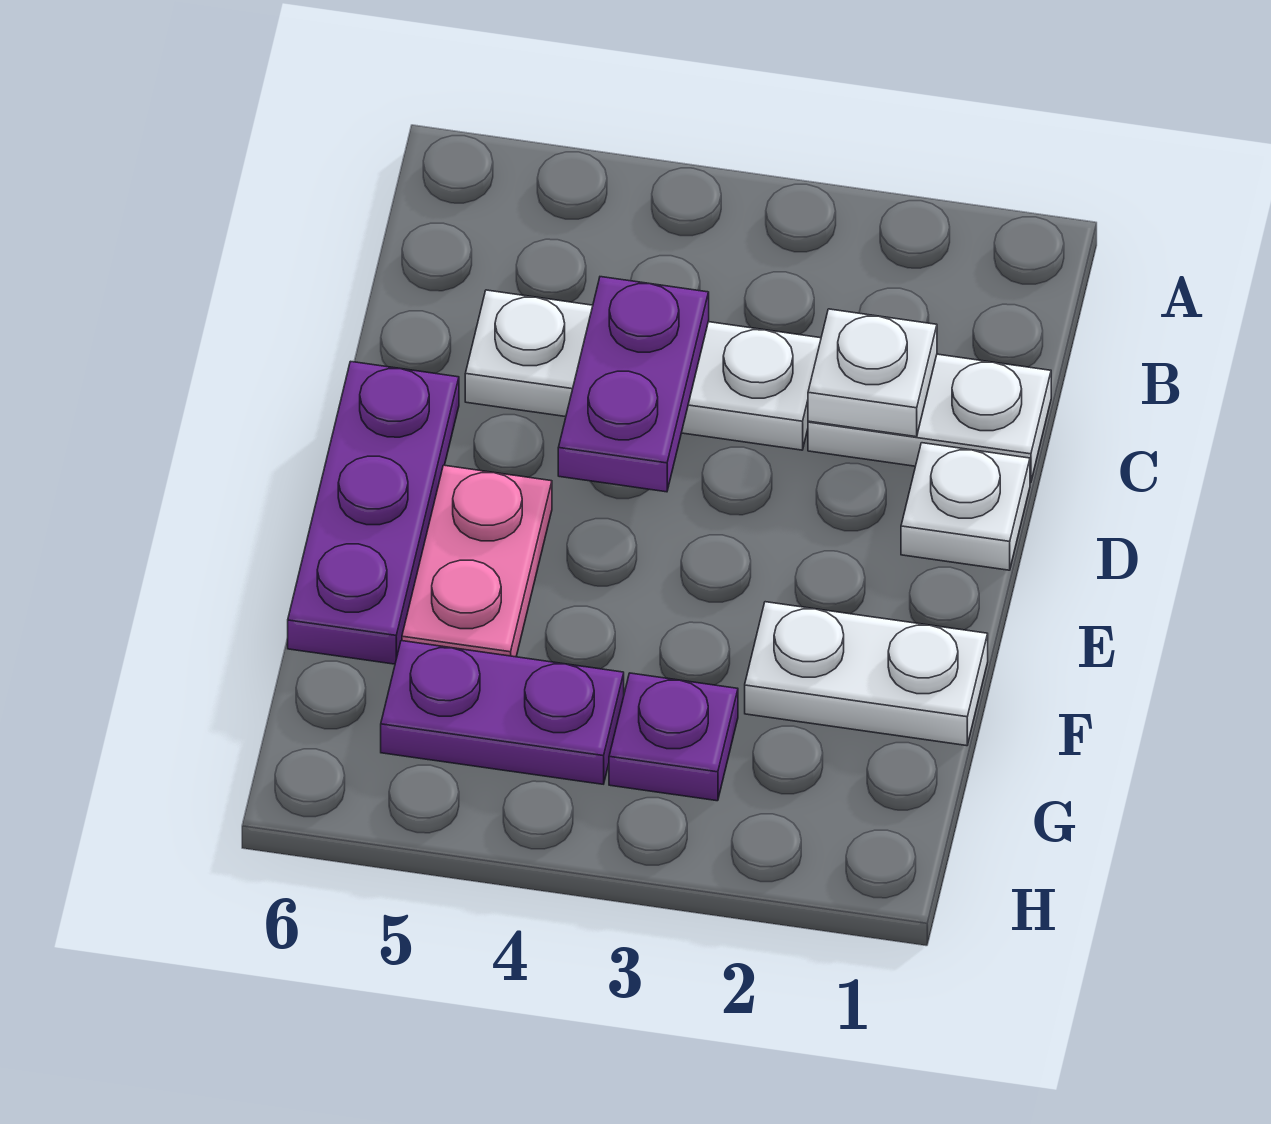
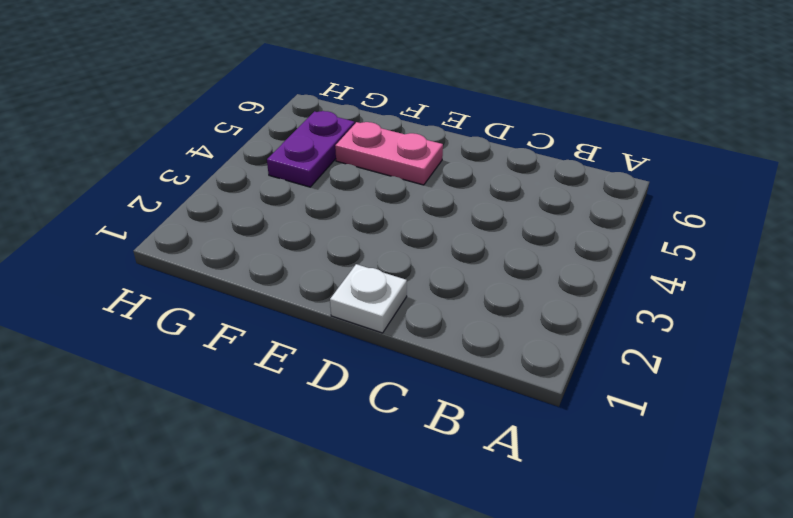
none -> white plate C1:C2 level 1
none -> white plate C3:C5 level 1

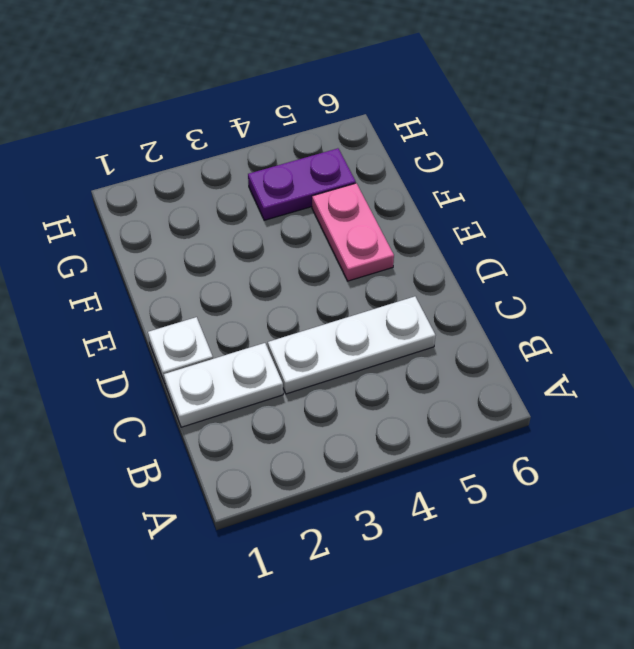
none -> purple plate D6:F6 level 1
none -> white plate F1:F2 level 1

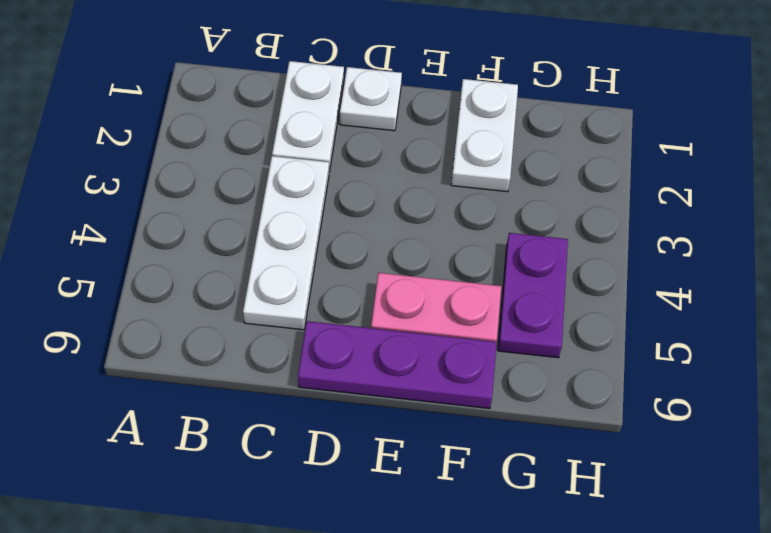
none -> purple plate G3 level 1
none -> white plate C2 level 2

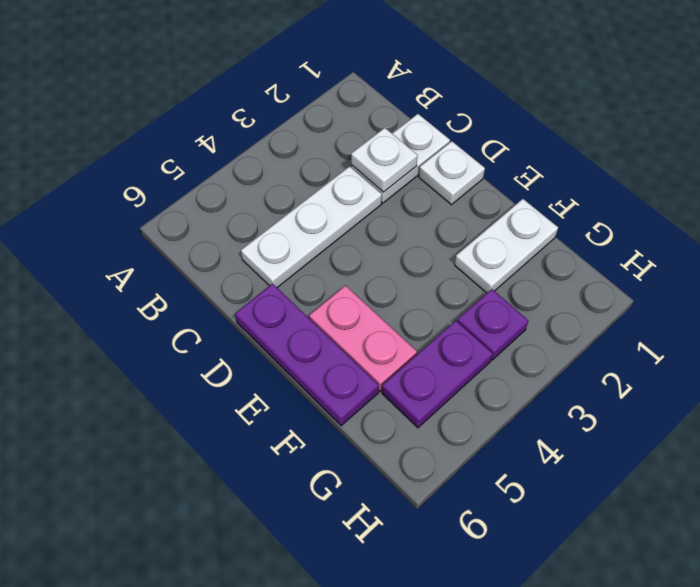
none -> purple plate C4:D4 level 2

